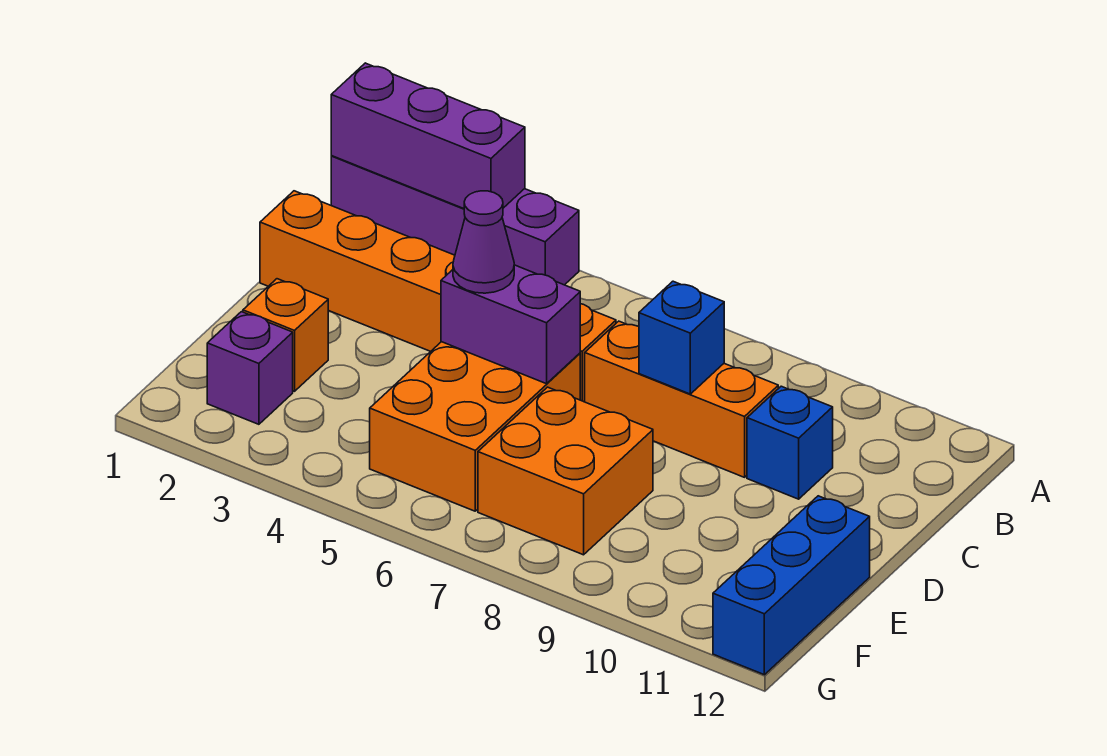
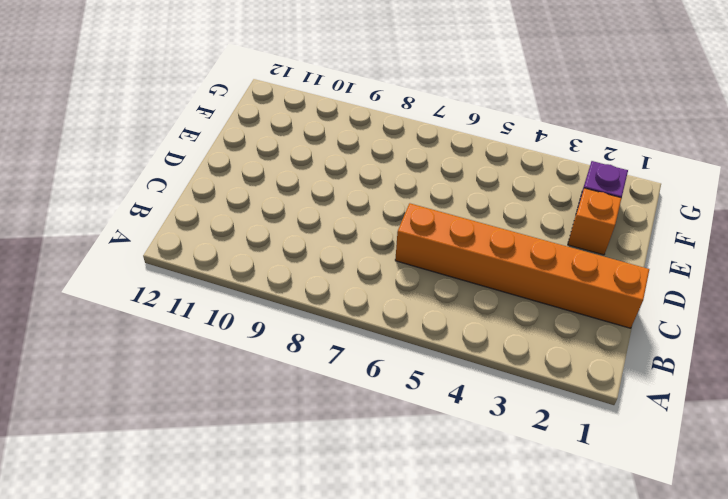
none -> purple brick A1:A4 level 1
none -> orange brick C7:C9 level 1
none -> blue brick C10 level 1

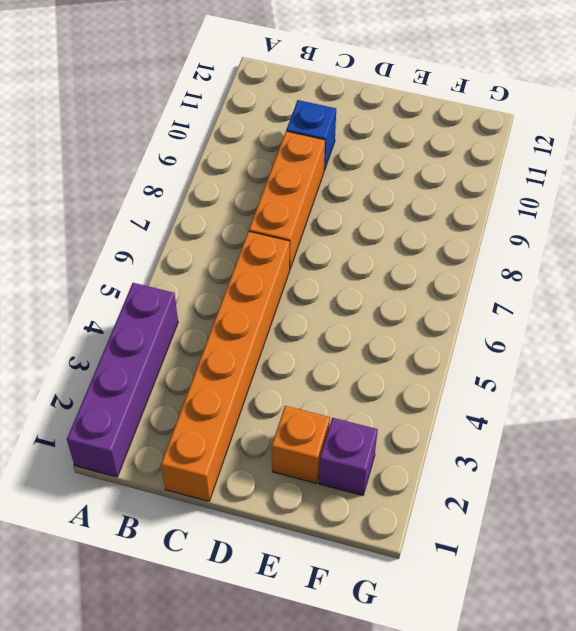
none -> orange brick D5:F6 level 1
none -> orange brick E7:F8 level 1
none -> blue brick E12:G12 level 1

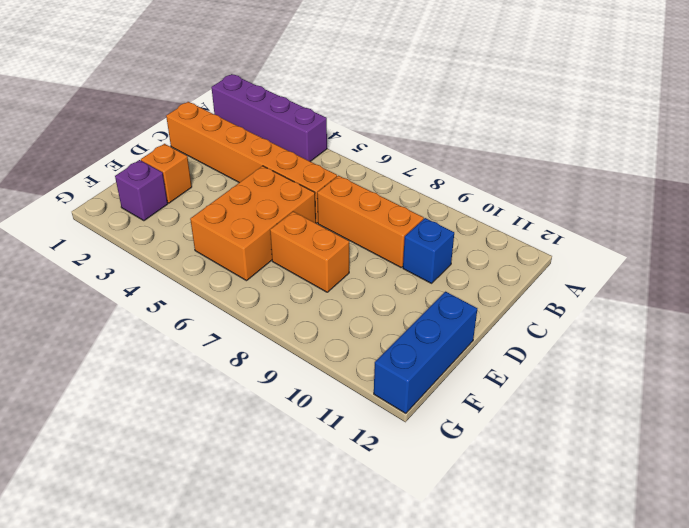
orange brick E7:E8 level 1 -> orange brick E7:F8 level 1
none -> purple brick A1:A3 level 2
none -> blue brick C8 level 2
none -> purple brick D5:D6 level 2

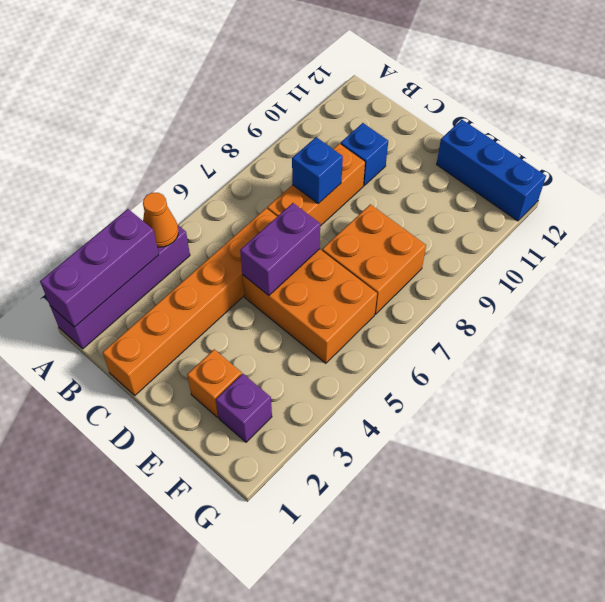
orange cone A4 level 2 -> none
none -> purple cone D5 level 3

